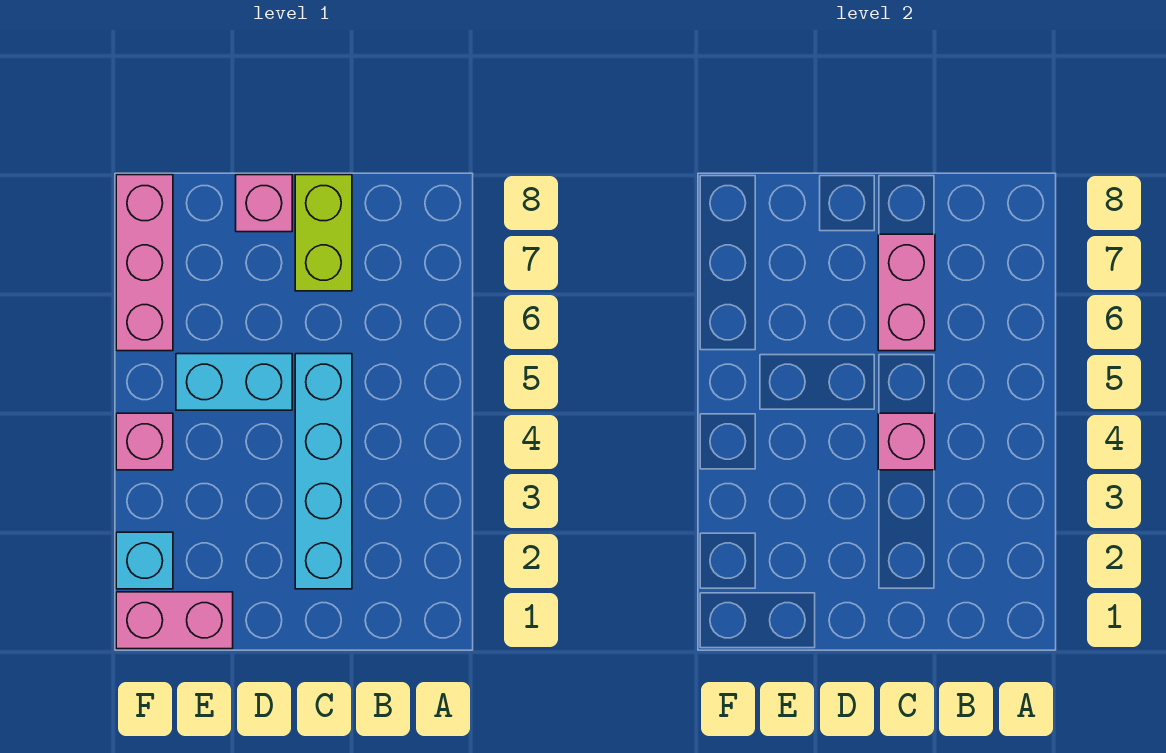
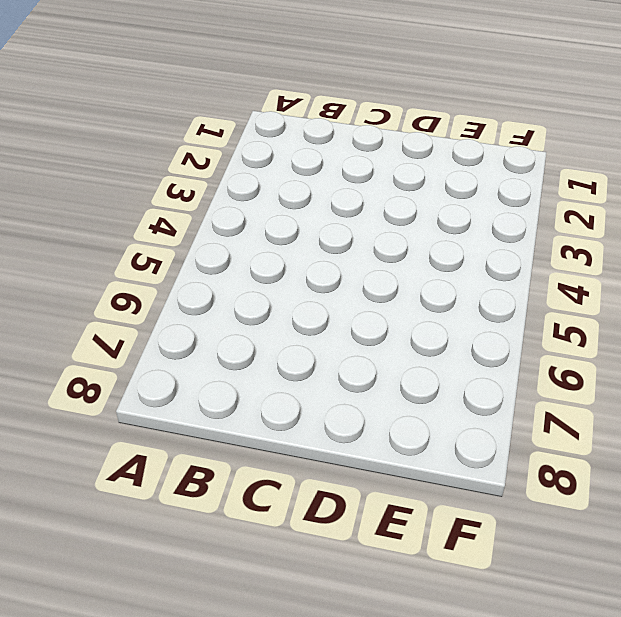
none -> cyan brick C2:C5 level 1
none -> lime brick C7:C8 level 1

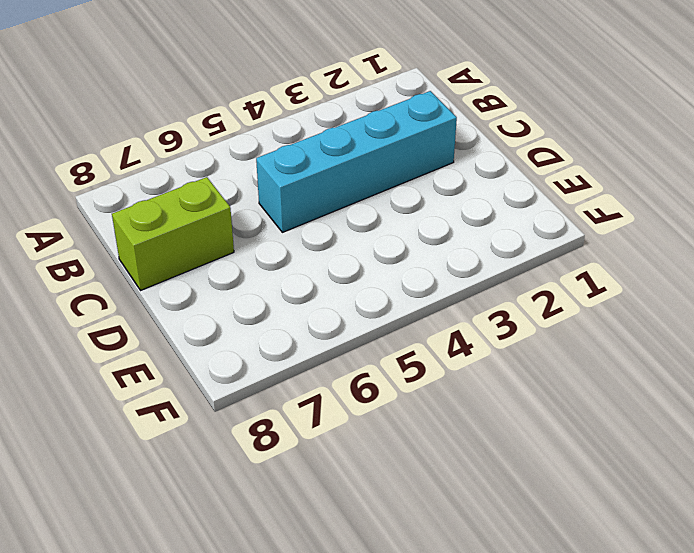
none -> cyan brick D5:E5 level 1
none -> pink brick D8 level 1

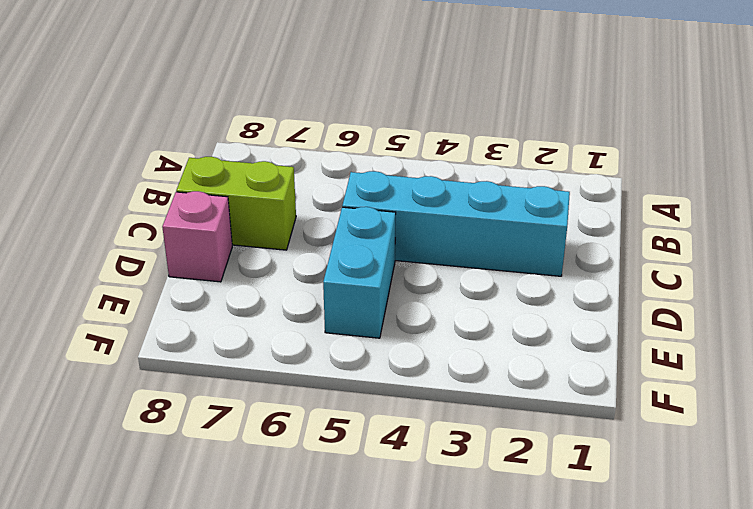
none -> pink brick E1:F1 level 1
none -> cyan brick F2 level 1

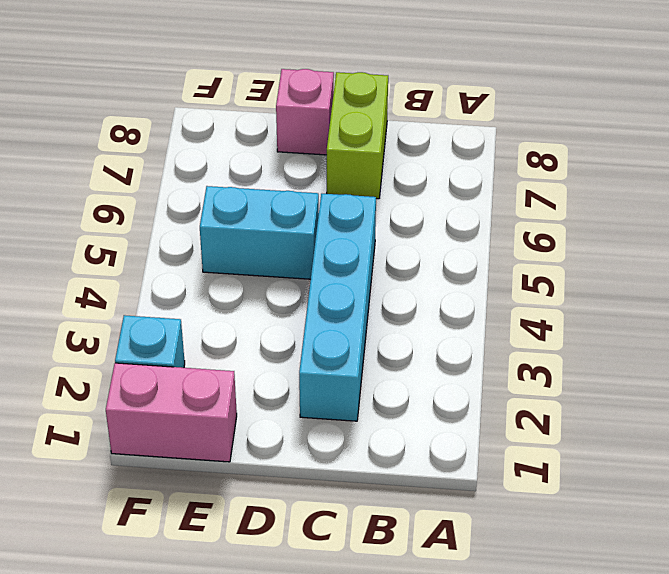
none -> pink brick F4 level 1
none -> pink brick F6:F8 level 1

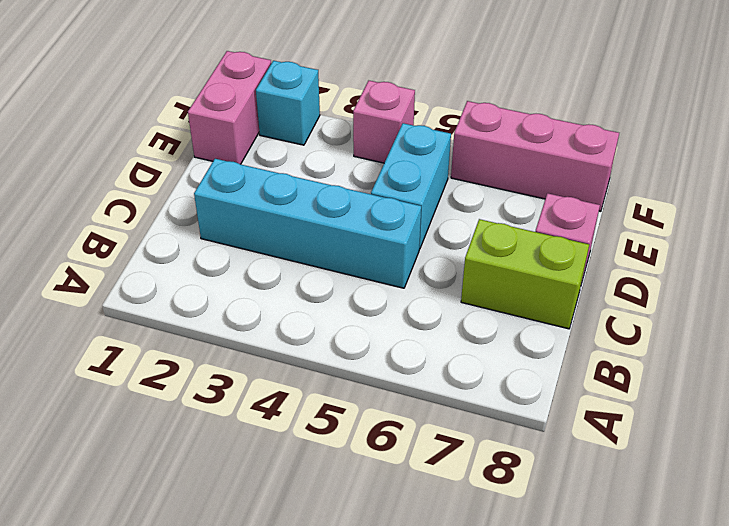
none -> pink brick C4 level 2
none -> pink brick C6:C7 level 2

